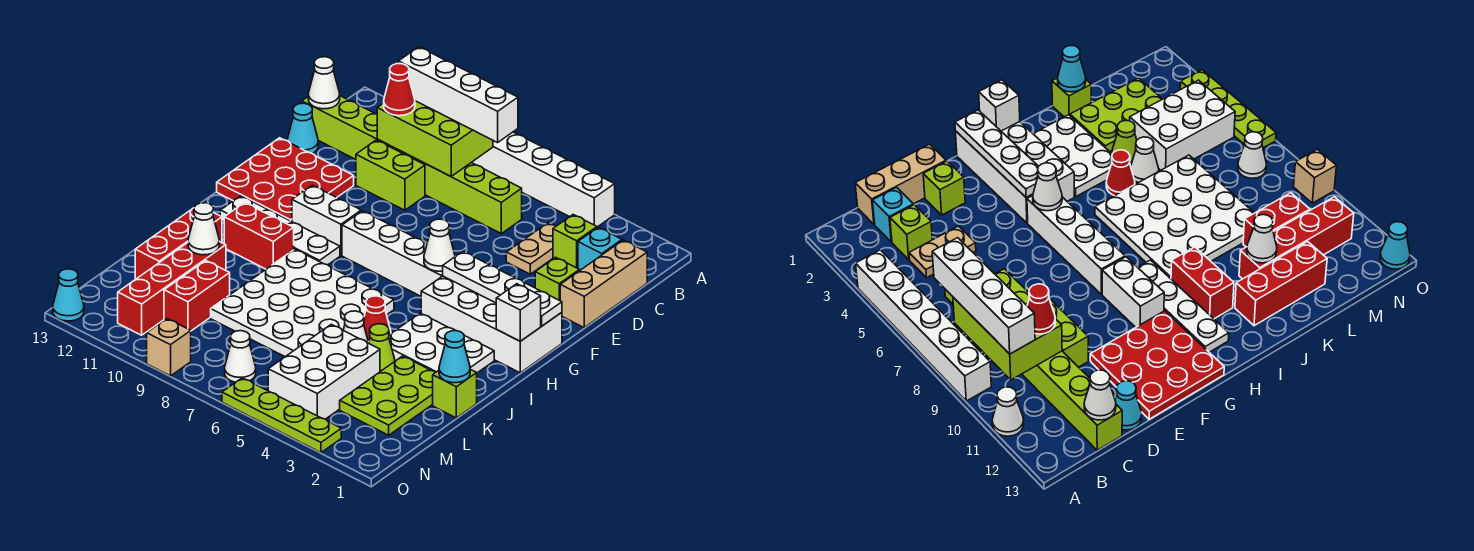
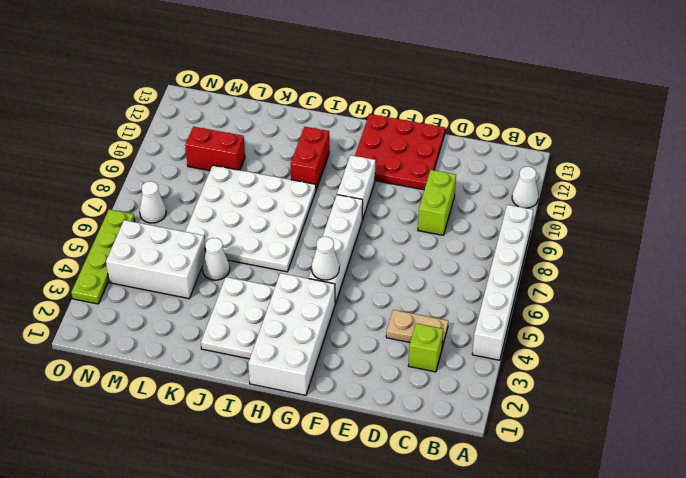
none -> tan brick C1:E1 level 1
none -> cyan brick C2 level 1
none -> lime brick C6:C13 level 1
none -> cyan cone D13 level 1

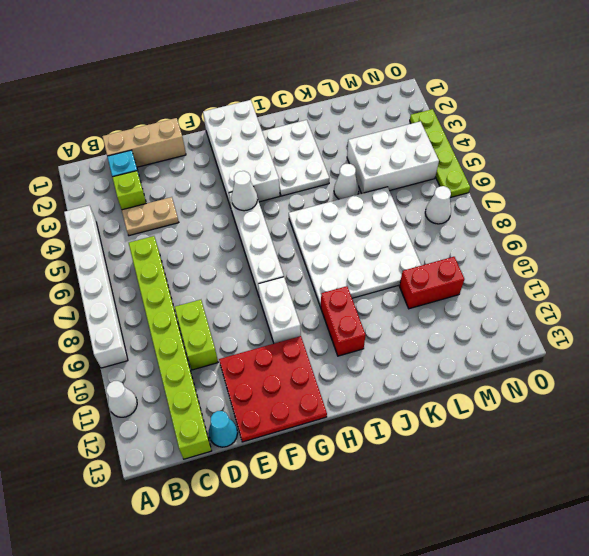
none -> lime brick E2 level 1
none -> white plate H9:H12 level 1
none -> red cone J5 level 1
none -> red brick J12:L12 level 1

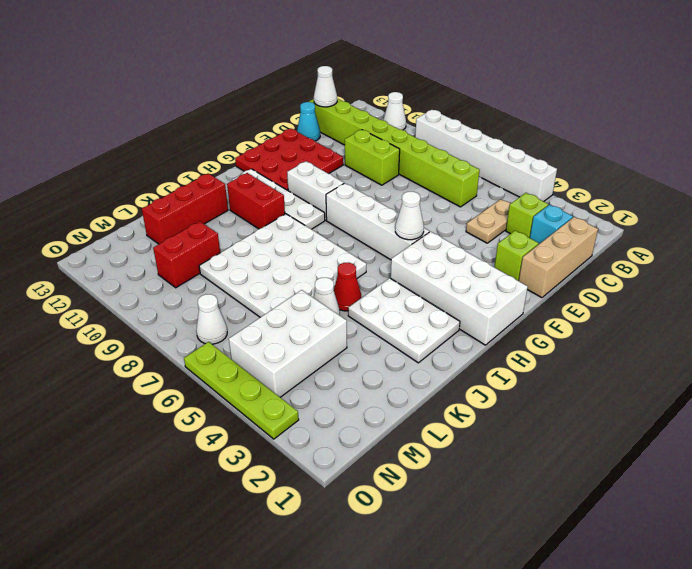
none -> lime brick K1 level 1
none -> lime plate K2:M3 level 1
none -> lime cone K4 level 1
none -> red brick K11:N11 level 1

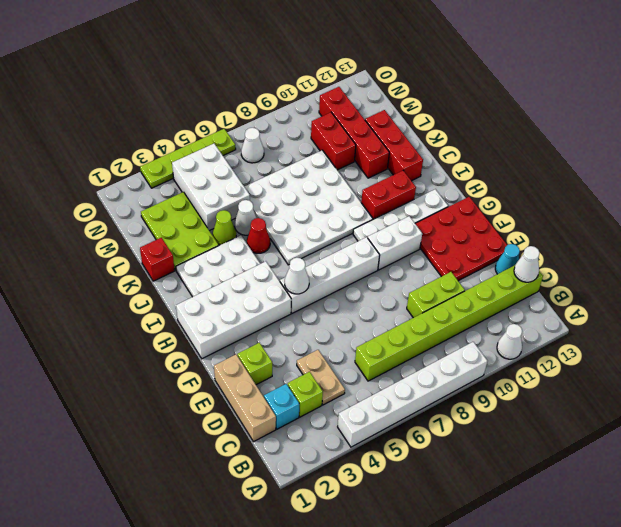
red brick K1 level 1 -> lime brick K1 level 1
none -> tan brick O9 level 1
none -> cyan cone O13 level 1
none -> lime brick B8:C10 level 2
none -> white plate G1:G4 level 2

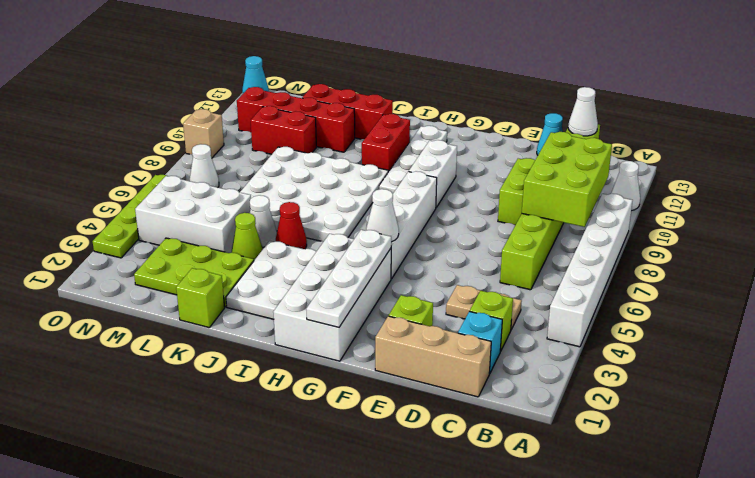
none -> red plate E11:G13 level 1
none -> white brick H1 level 2
none -> cyan cone K1 level 2
none -> white cone K11 level 2

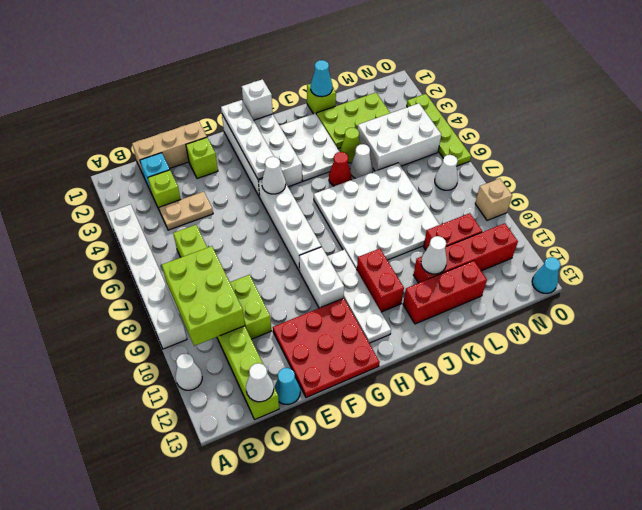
none -> white brick B7:B10 level 3
none -> red cone C10 level 3

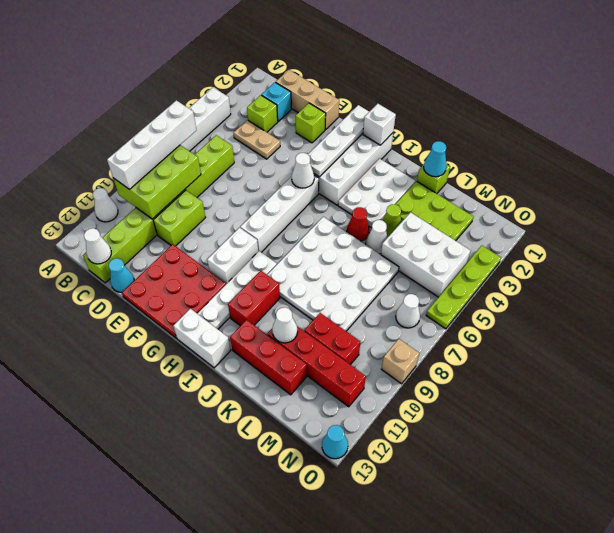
white brick H13:I13 level 1 -> none
none -> red cone C10 level 3

